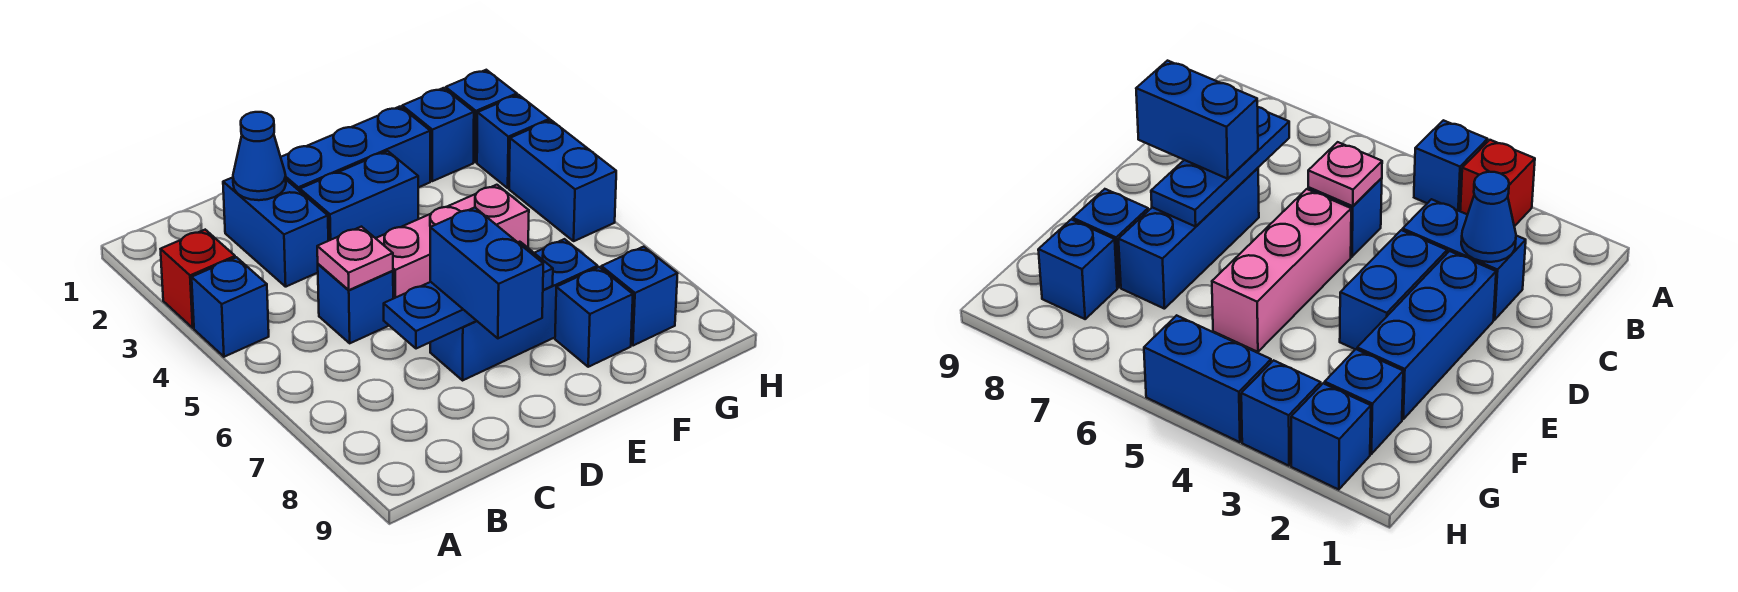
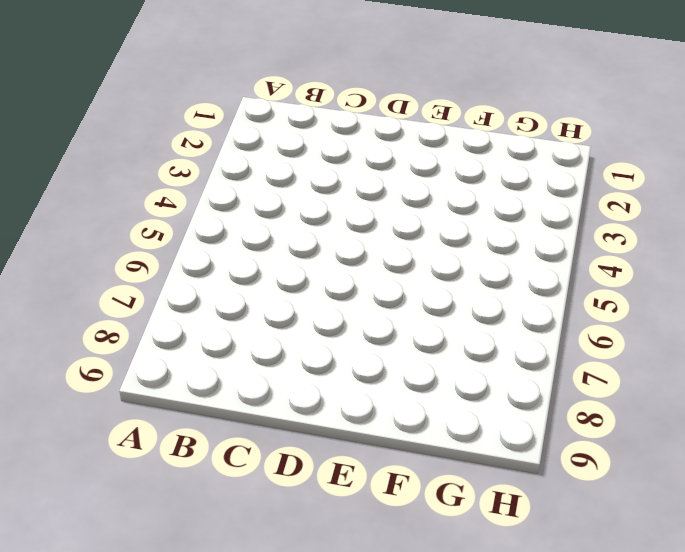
none -> red brick A3 level 1
none -> blue brick A4 level 1
none -> blue brick C2:C3 level 1

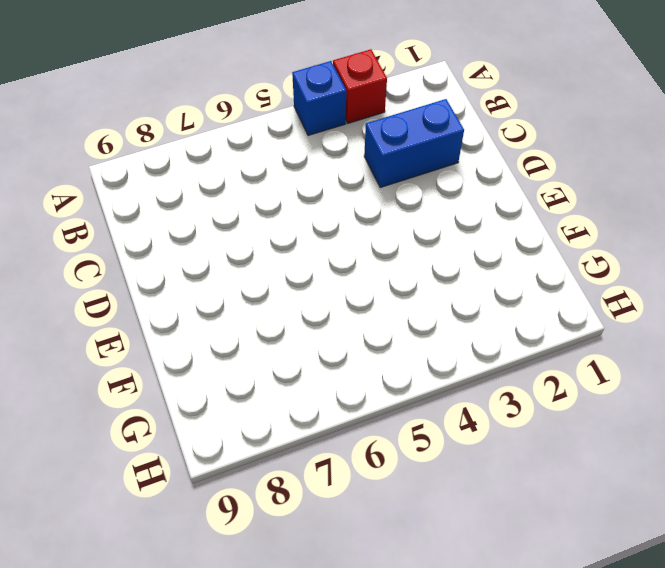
none -> blue brick C5 level 1
none -> blue brick D2:F2 level 1
none -> blue brick D3:E3 level 1

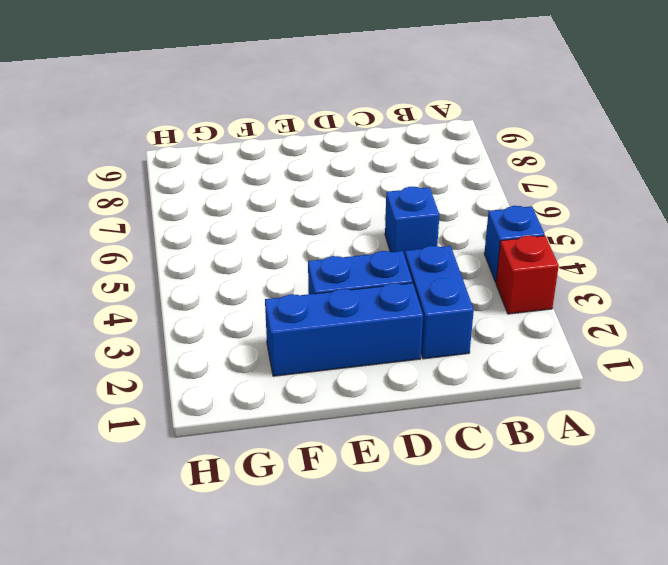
none -> pink brick D5:F5 level 1
none -> blue brick D7:F7 level 1
none -> blue brick F8 level 1

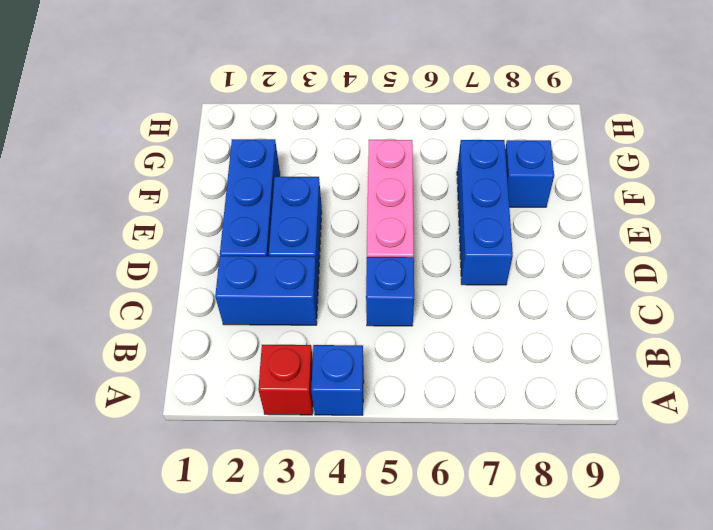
none -> blue brick G2 level 1
none -> blue brick G8 level 1
none -> blue brick H2 level 1

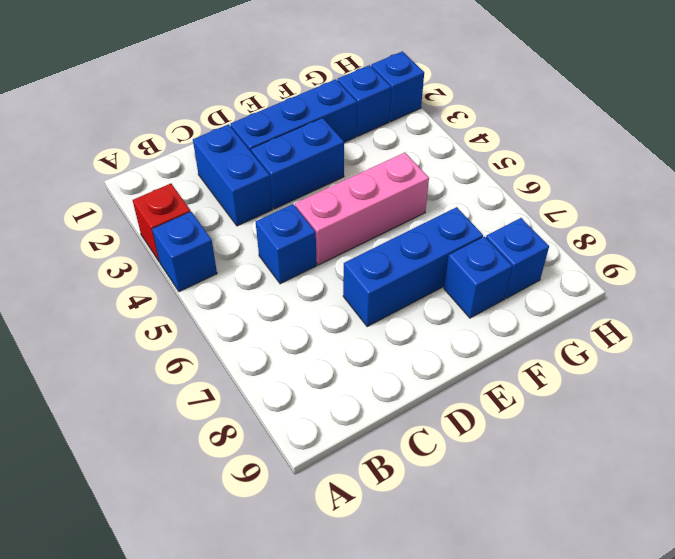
none -> blue brick H3 level 1
none -> blue brick H4:H5 level 1
none -> blue cone C2 level 2

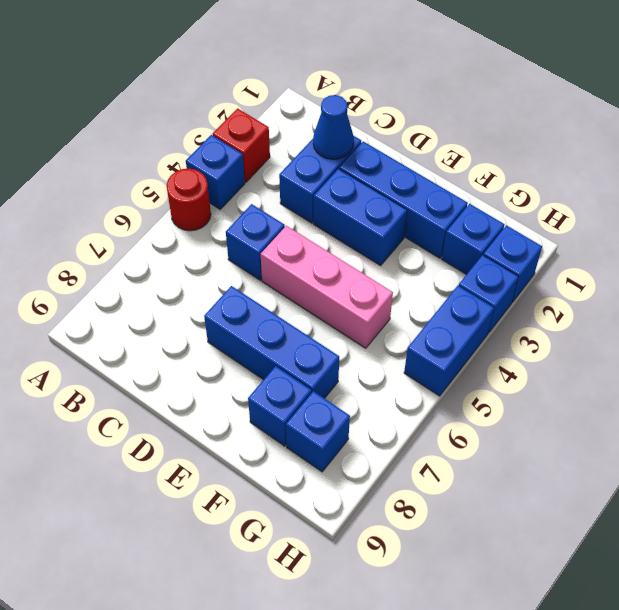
red round brick A5 level 1 -> none
none -> pink plate C5 level 2
none -> blue plate C7:E7 level 2
none -> blue brick D7:D8 level 3

